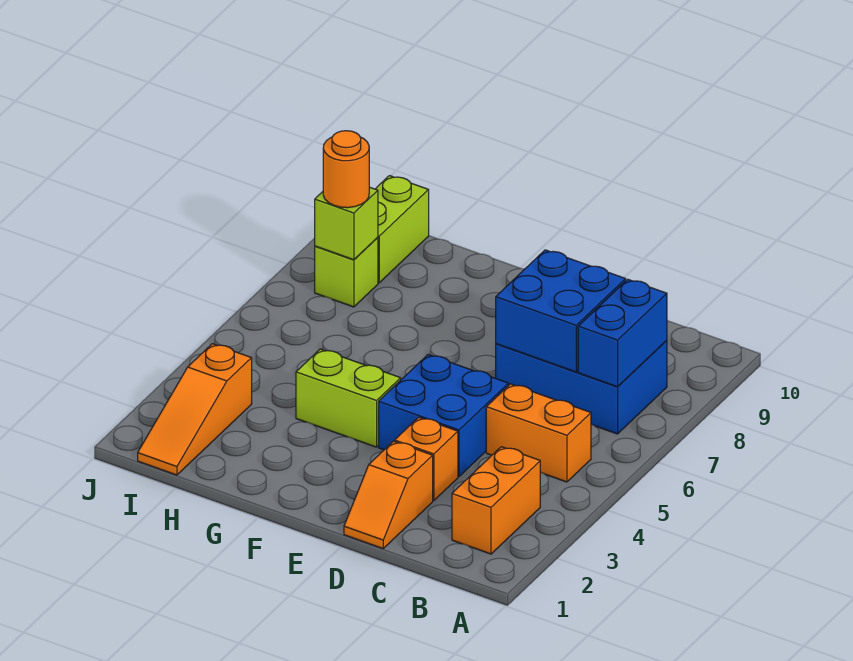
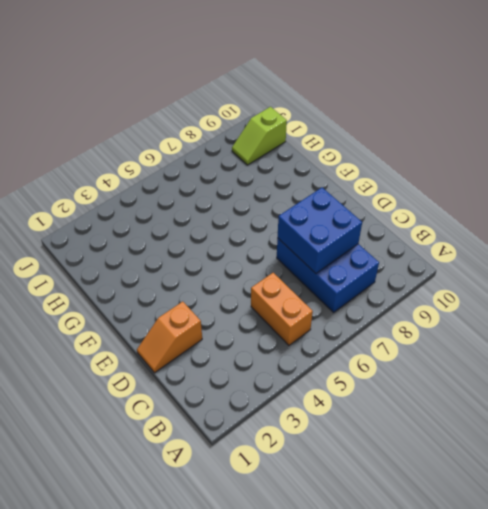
lime slope I9:I10 level 1 top 10 -> lime brick I9:I10 level 1
none -> orange brick B2:B3 level 1
none -> orange brick D3 level 1
none -> blue brick D4:E5 level 1

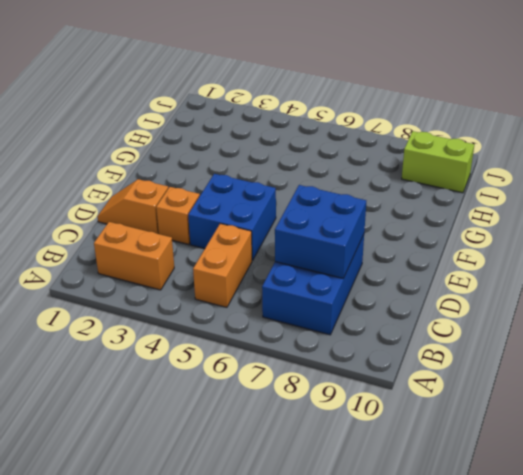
none -> lime brick F4:G4 level 1
none -> orange slope I1:I3 level 1 top 3
none -> lime brick I8 level 1

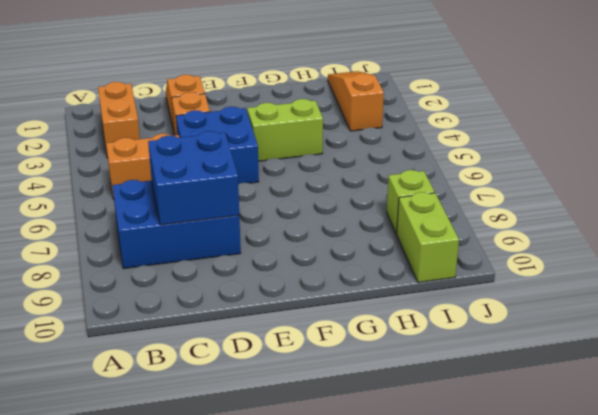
none -> blue brick B7:B8 level 2
none -> lime brick I8 level 2
none -> orange round brick I8 level 3

